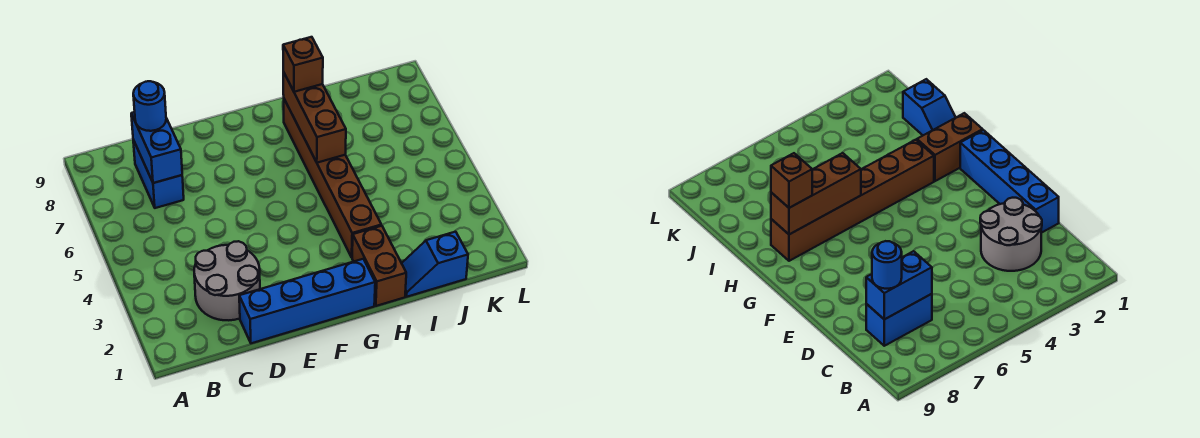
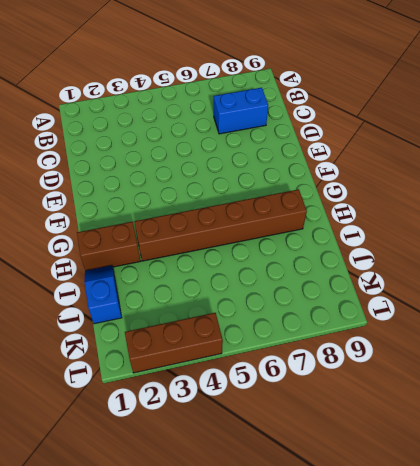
brown brick L2:L4 level 1 -> brown brick H6:H8 level 2
none -> grey round brick C2:D3 level 1
none -> blue brick D1:G1 level 1

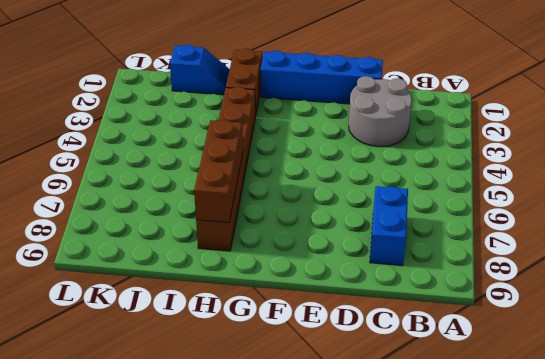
none -> blue brick C7:C8 level 2
none -> blue round brick C8 level 3

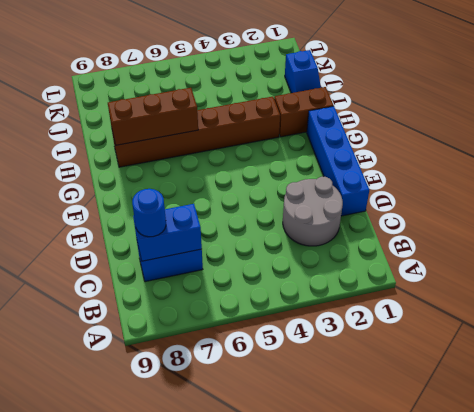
none -> brown brick H8 level 3

